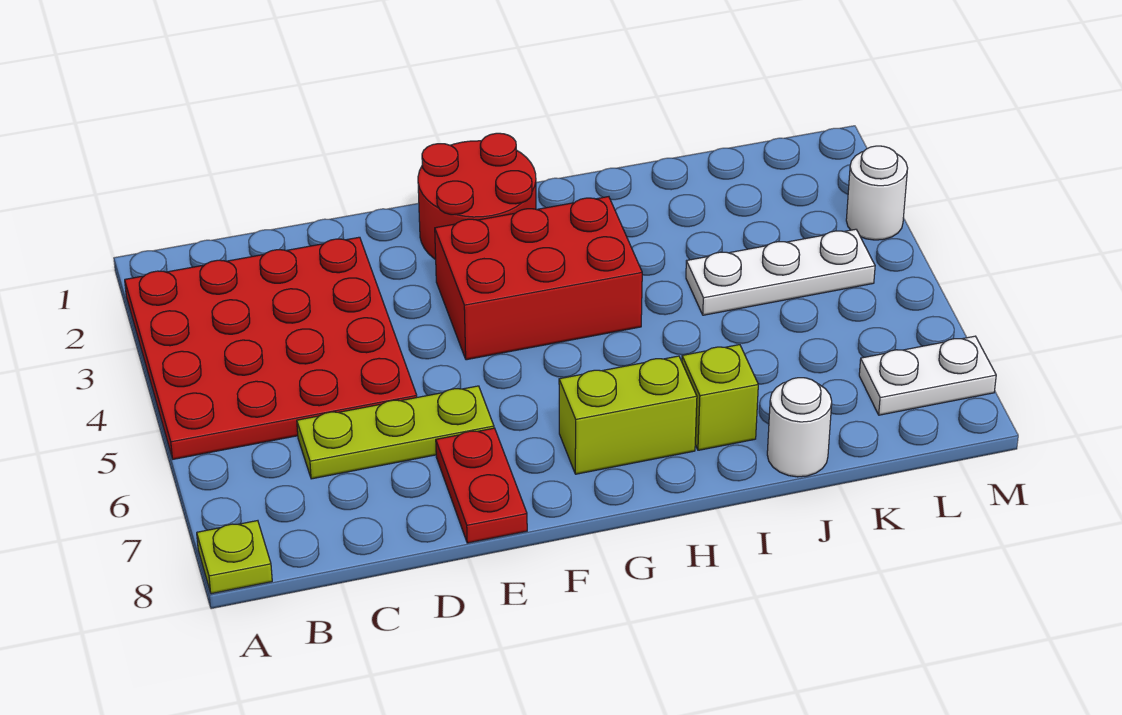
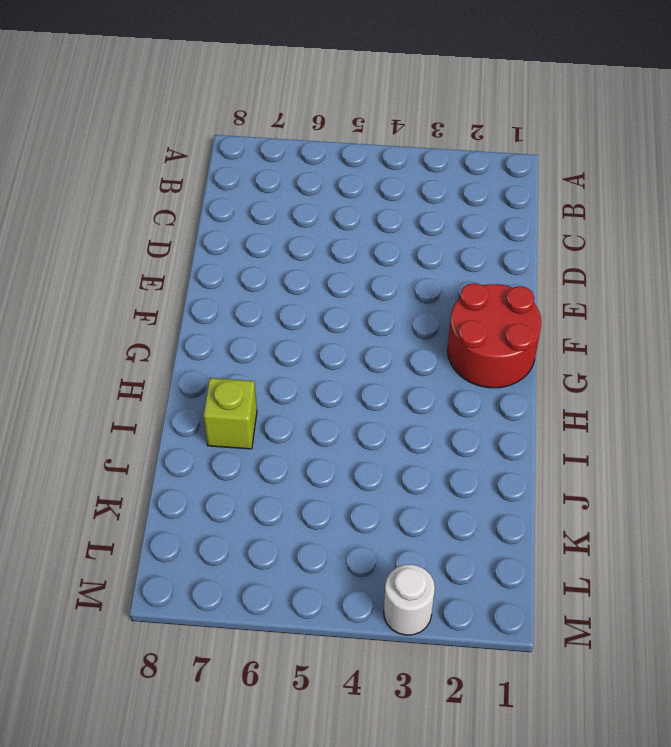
none -> red plate A2:D5 level 1
none -> lime plate A8 level 1
none -> lime plate C6:E6 level 1

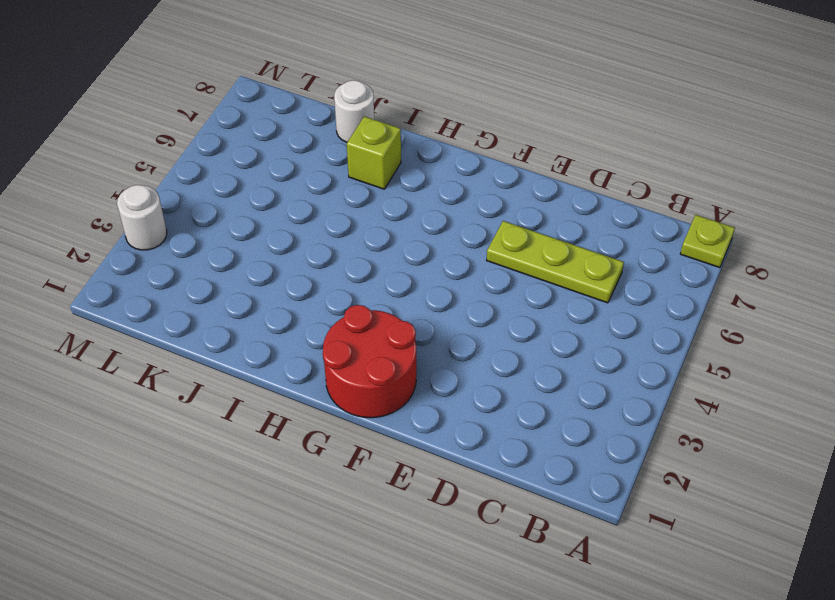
none -> red plate A2:D5 level 1
none -> red plate E7:E8 level 1
none -> red brick F3:H4 level 1

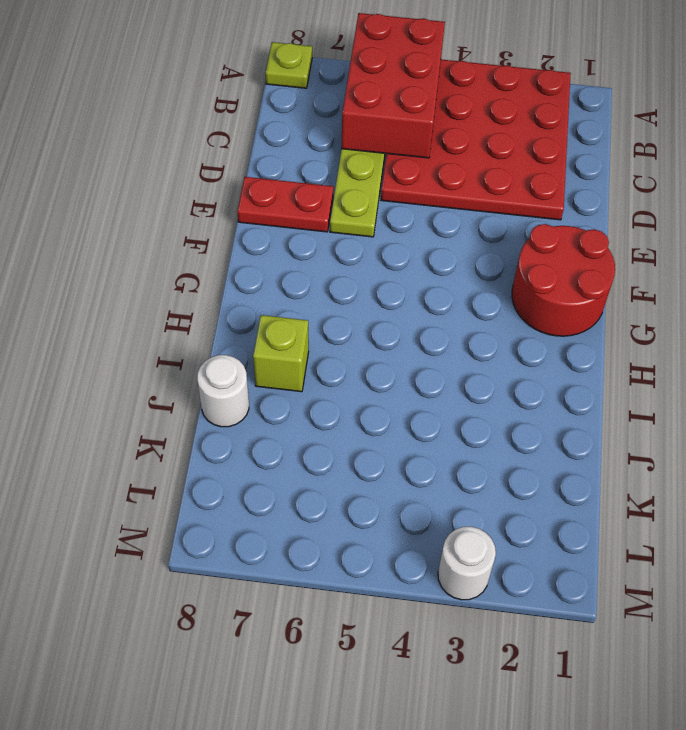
red brick A5:C6 level 2 -> red brick F3:H4 level 1
none -> lime brick G7:H7 level 1
none -> white plate J4:L4 level 1
none -> white plate L7:M7 level 1

